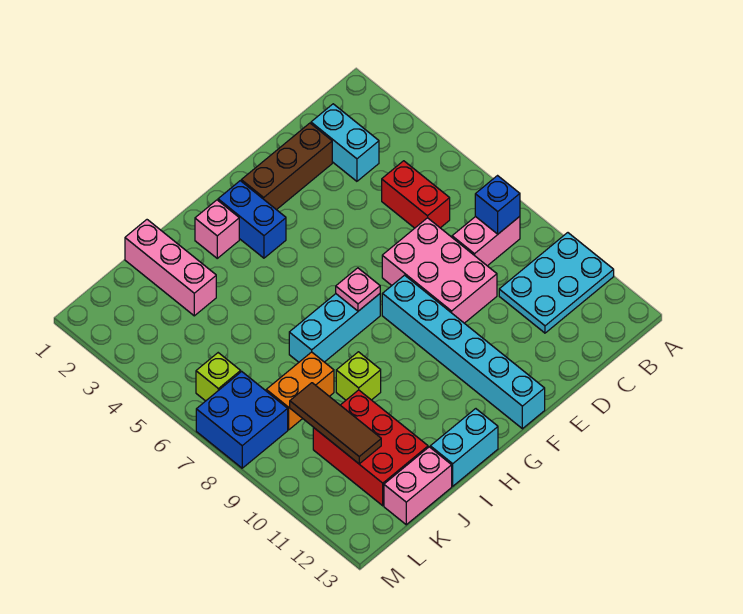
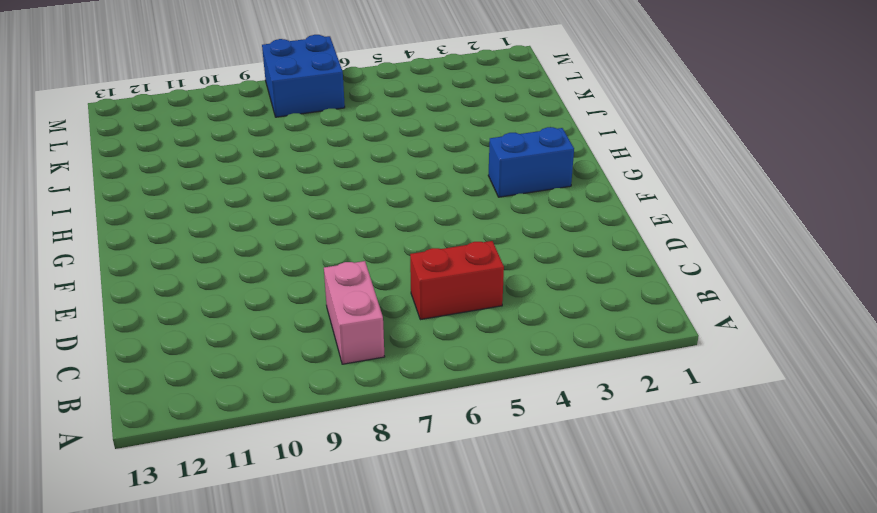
none -> cyan plate A10:C11 level 1
none -> cyan brick C2:C3 level 1
none -> brown brick D2:F2 level 1

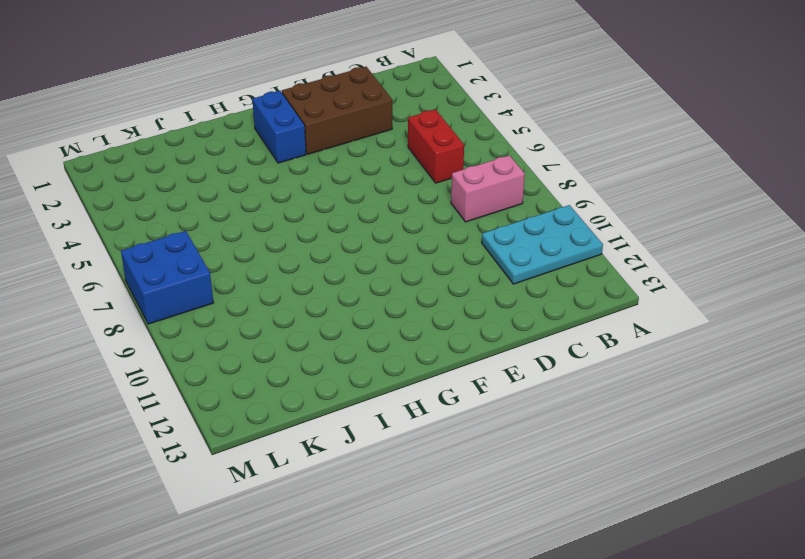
brown brick D2:F3 level 1 -> brown brick D2:F2 level 1
none -> cyan brick C2:C3 level 1
none -> pink brick D7:E9 level 1
none -> cyan brick F8:F13 level 1

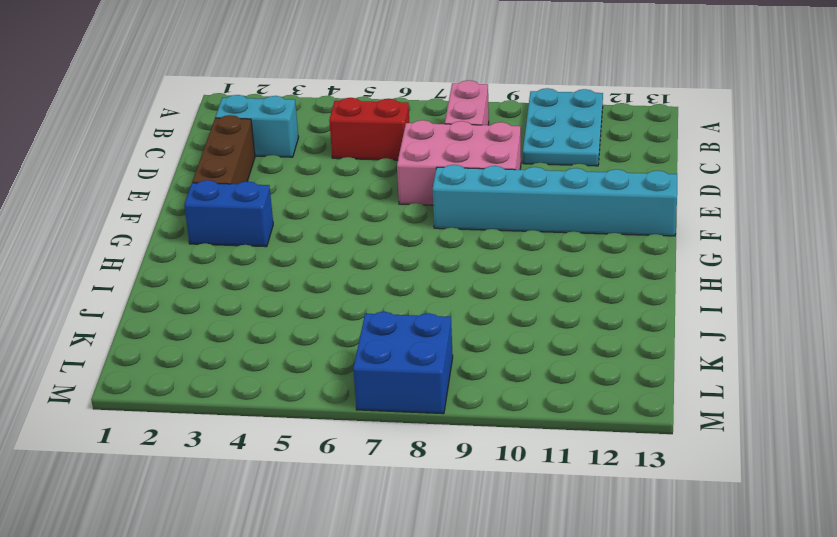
none -> cyan brick G7:I7 level 1
none -> pink brick H2 level 1
none -> cyan brick H13:I13 level 1

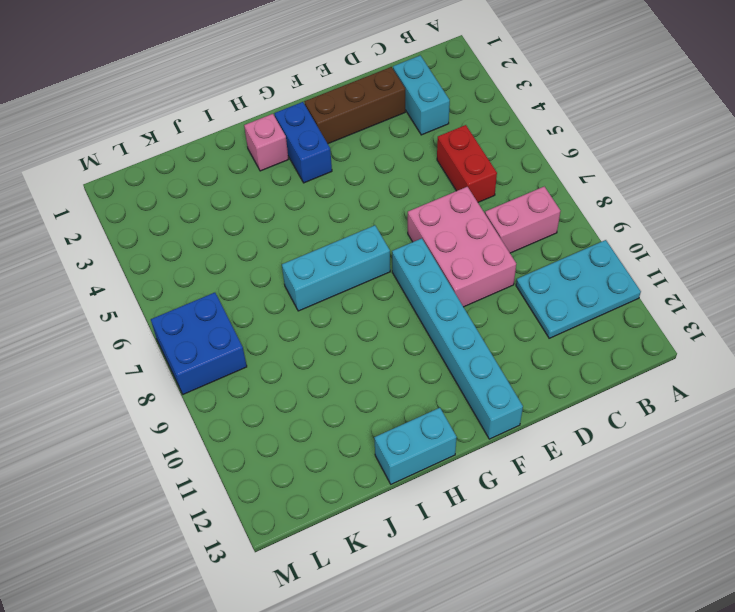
none -> lime brick I9 level 1
none -> pink brick J1:J3 level 1
none -> orange brick J8:K8 level 1

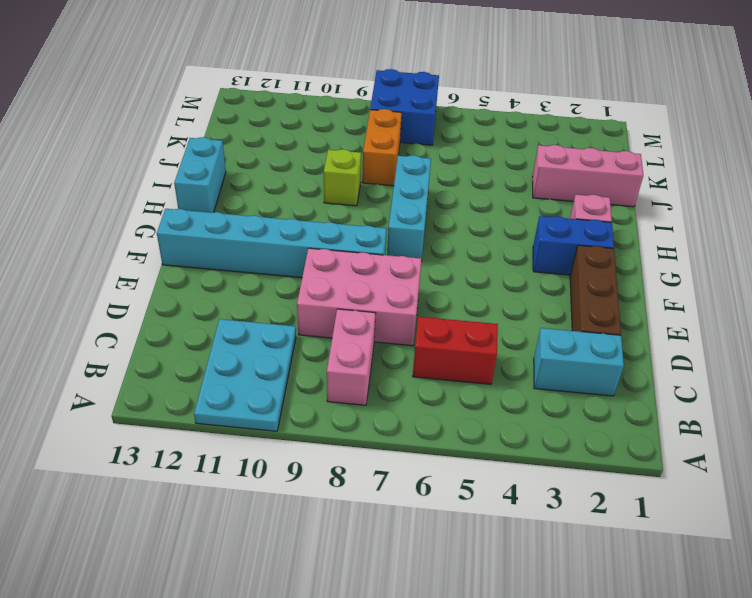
none -> red brick J10:K12 level 1
none -> pink brick J13:K13 level 1
none -> lime brick L6 level 1

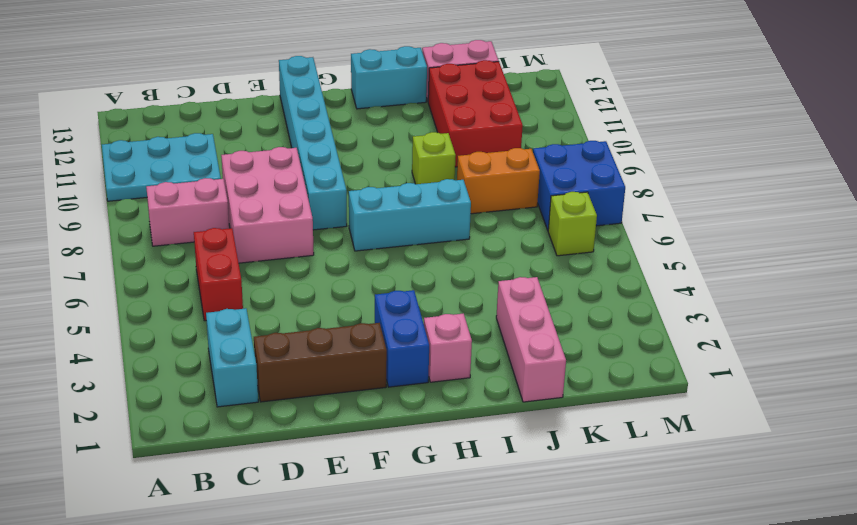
none -> blue brick B8 level 2
none -> pink plate G7 level 2
none -> brown tile K9:K11 level 2

